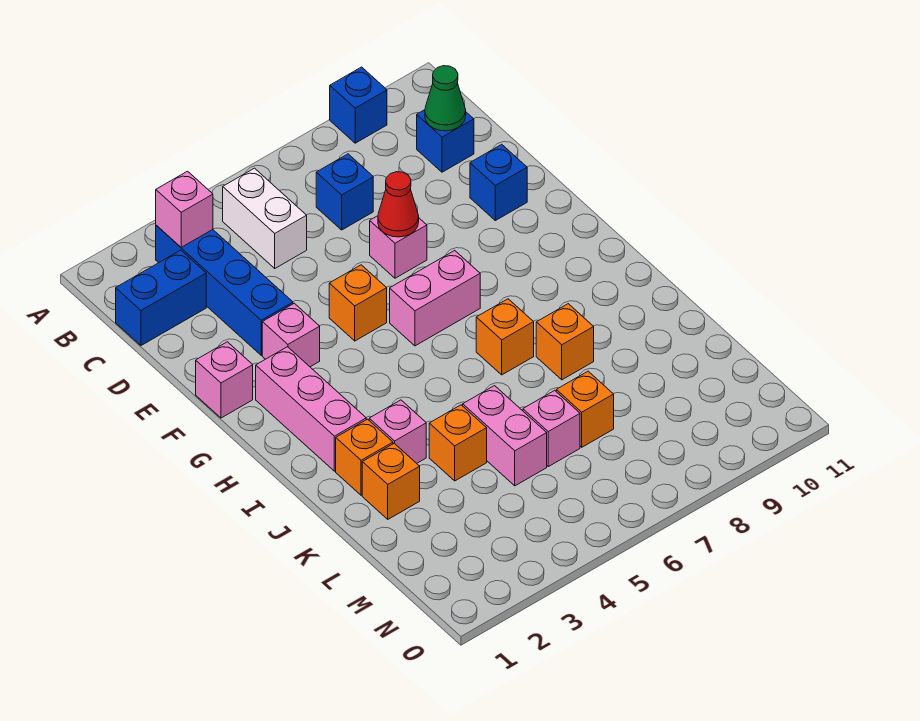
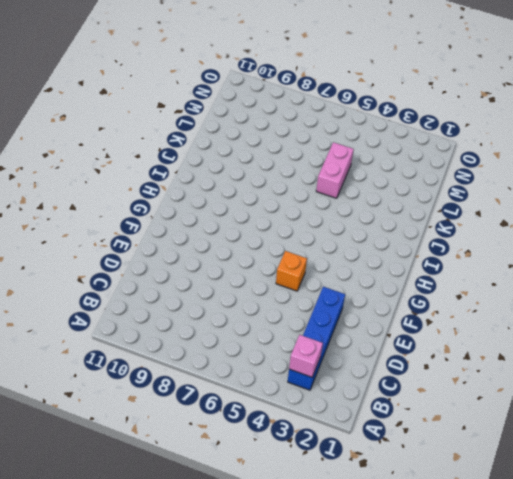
none -> blue brick A9 level 1
none -> white brick B5:C5 level 1
none -> blue brick C1:C2 level 1

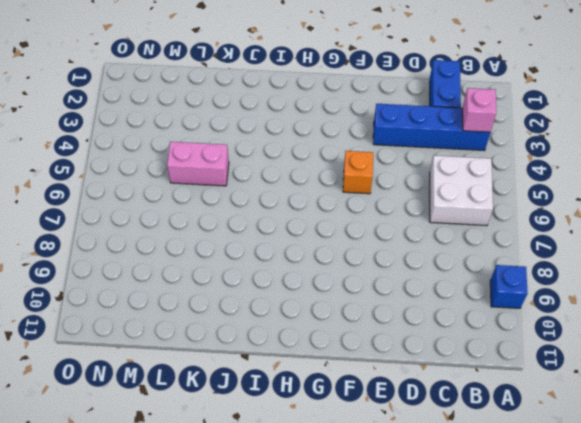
white brick B5:C6 level 1 -> white brick B5:C5 level 1
none -> blue brick C7 level 1
none -> blue brick C10 level 1
none -> pink brick E7 level 1

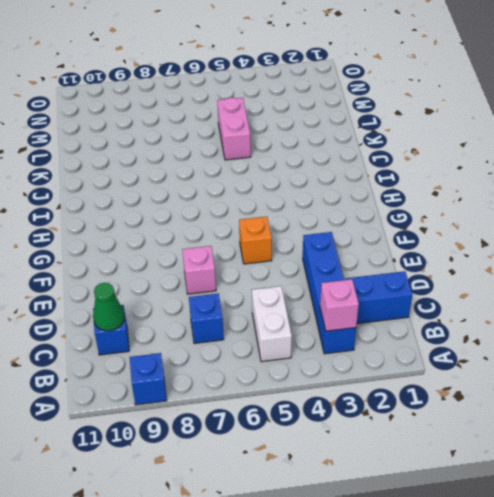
none -> blue brick E10 level 1
none -> pink brick F1 level 1
none -> pink brick F3 level 1

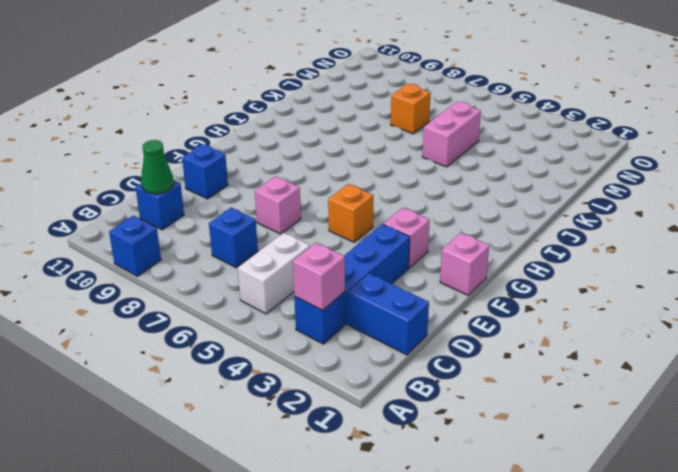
none -> pink brick G2:I2 level 1
none -> pink brick G6:G7 level 1
none -> orange brick I7 level 1

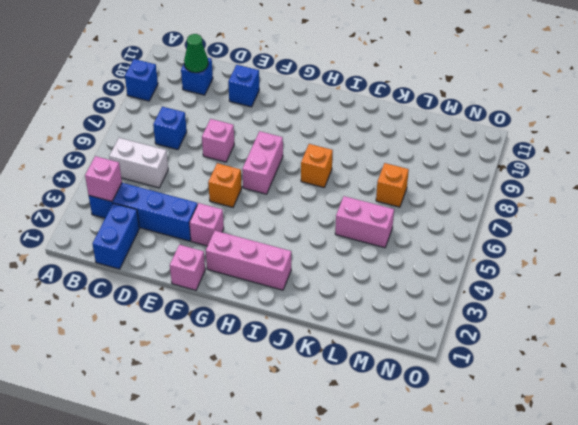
none -> orange brick J2 level 1
none -> pink brick J3 level 1
none -> orange brick J8 level 1

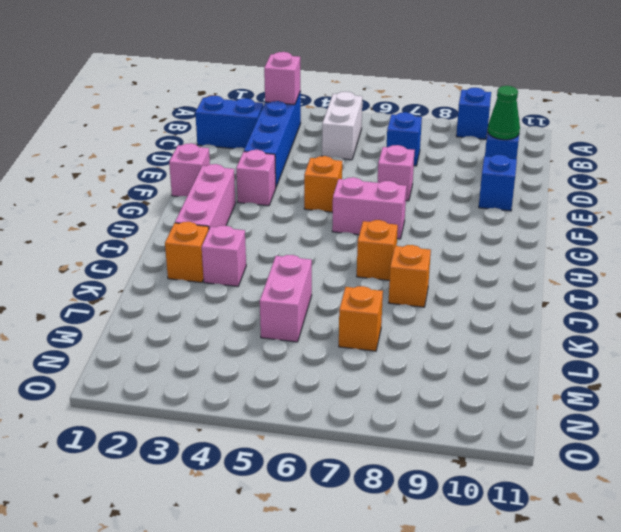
none -> orange brick K2 level 1
none -> orange brick K4 level 1
none -> pink brick L6 level 1

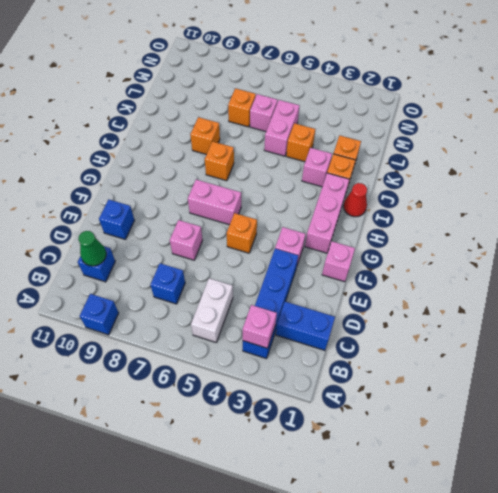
red cone I1 level 1 -> red cone E7 level 2

